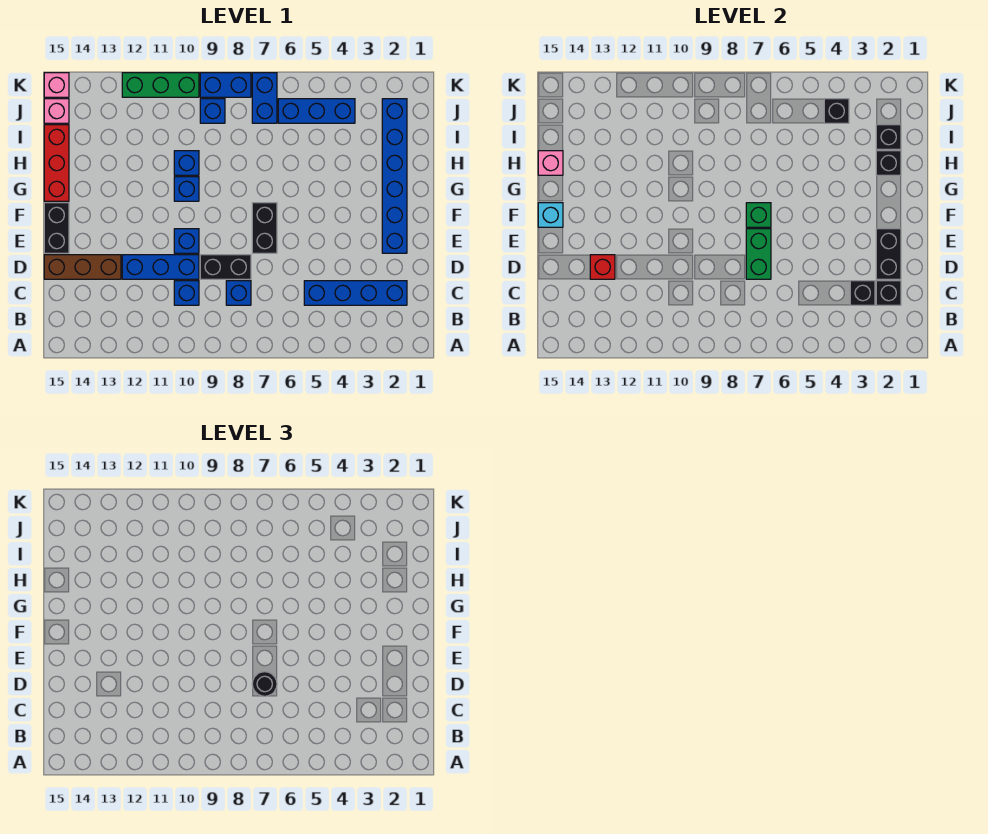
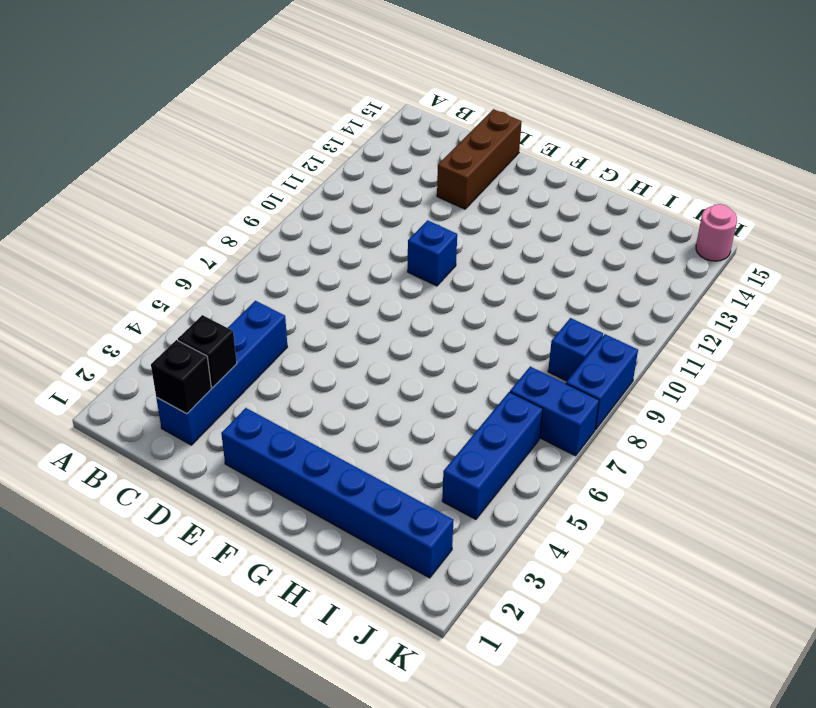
pink round brick K15 level 1 -> pink brick K15 level 1
none -> blue brick C8 level 1
none -> blue brick C10 level 1
none -> black brick D8:D9 level 1
none -> blue brick D10:D12 level 1

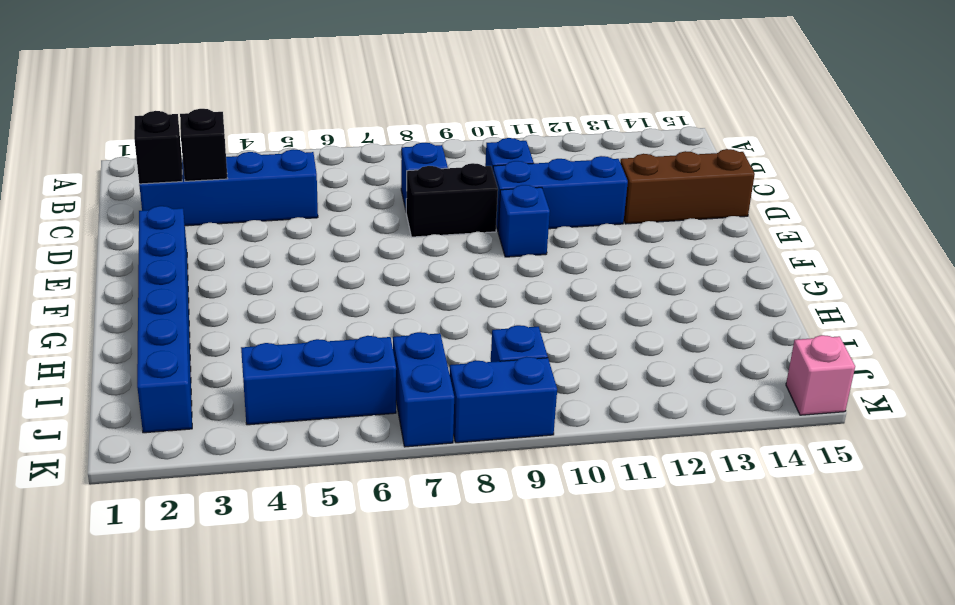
none -> black brick E7:F7 level 1
none -> black brick E15:F15 level 1
none -> blue brick G10 level 1
none -> red brick G15:I15 level 1

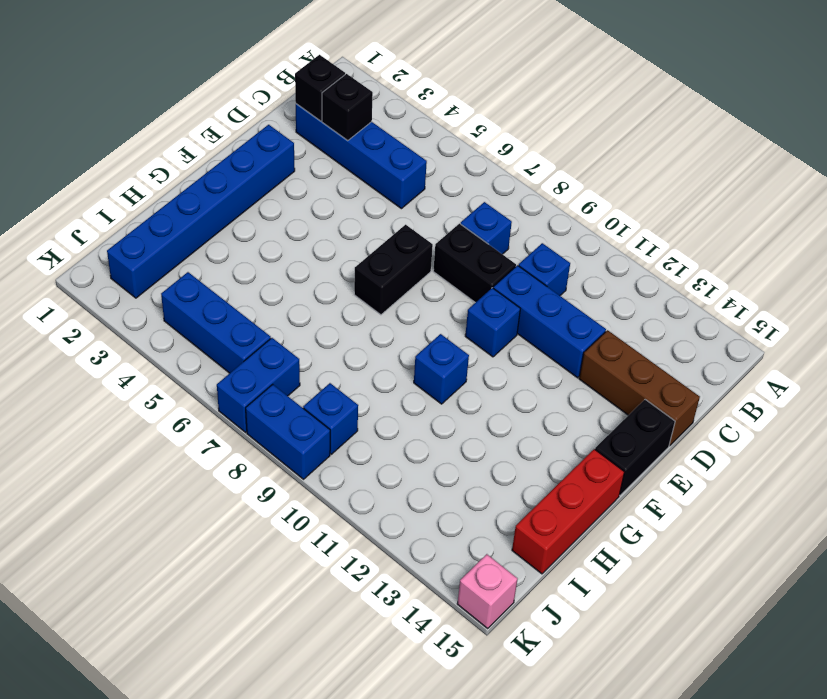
none -> blue brick H10 level 1
none -> pink brick J15 level 1
none -> green brick K10:K12 level 1
none -> black brick D2:E2 level 2

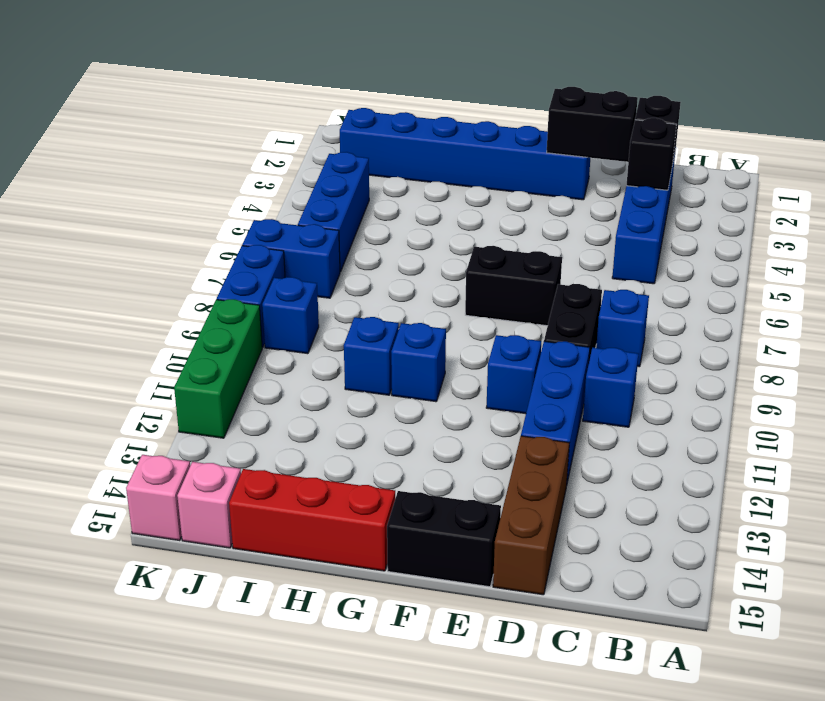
none -> green brick D7:E7 level 2
none -> red brick D13 level 2
none -> green brick F7 level 2
none -> cyan brick F15 level 2

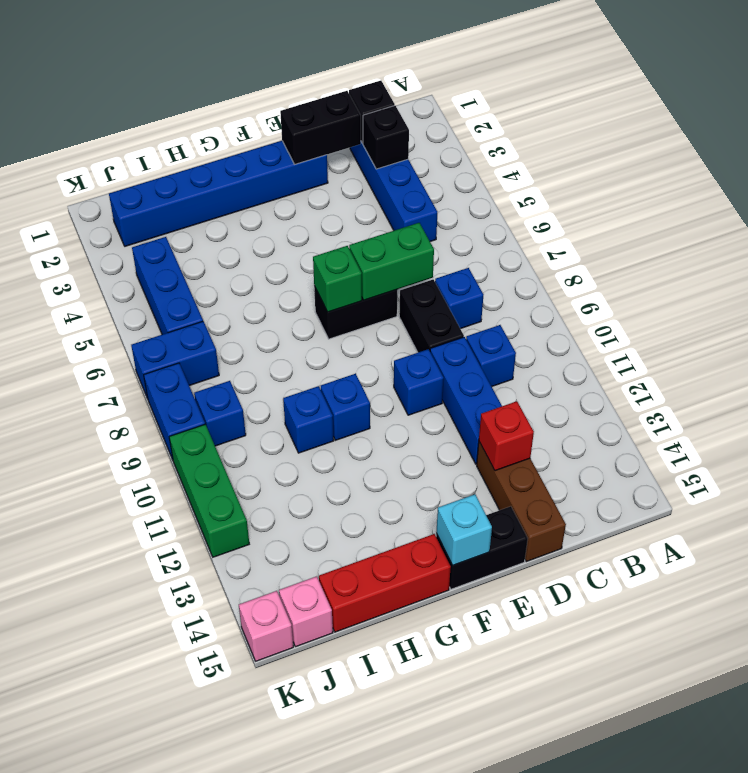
none -> black brick H2 level 2
none -> pink brick H15 level 2
none -> black brick I2 level 2
none -> black brick J4 level 2

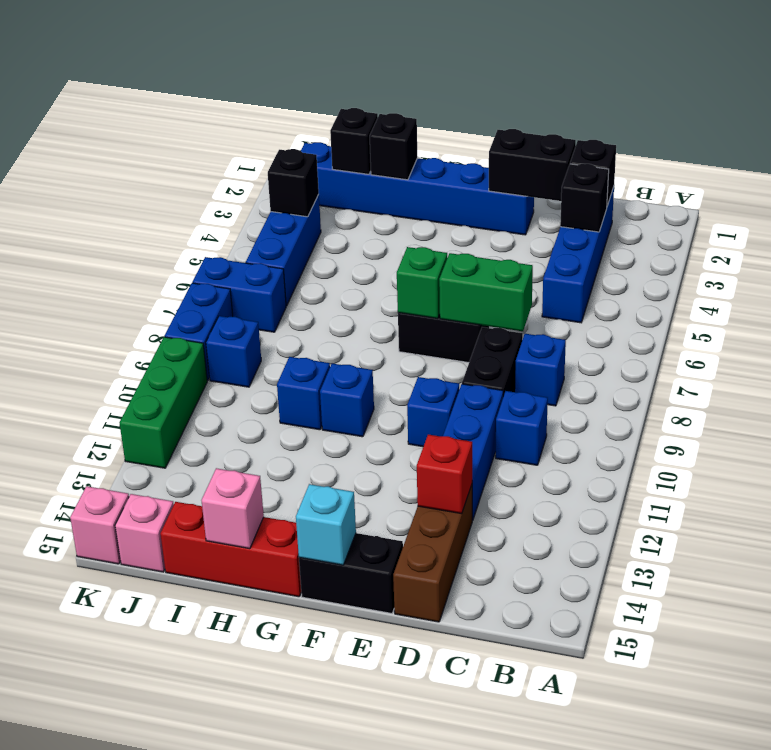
none -> black round brick D7 level 3

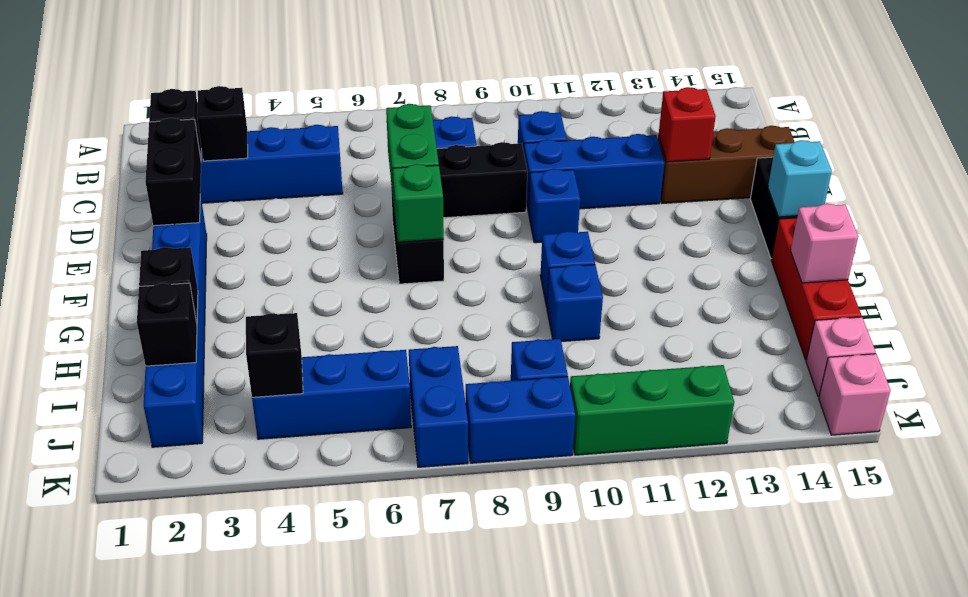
none -> black round brick D7 level 3

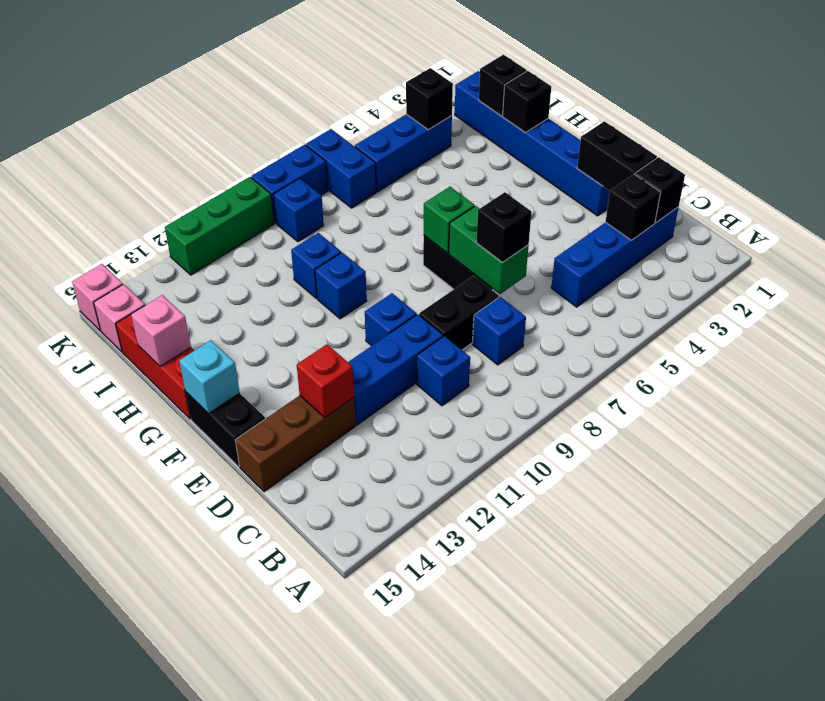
black brick D7 level 3 -> black round brick D7 level 3

